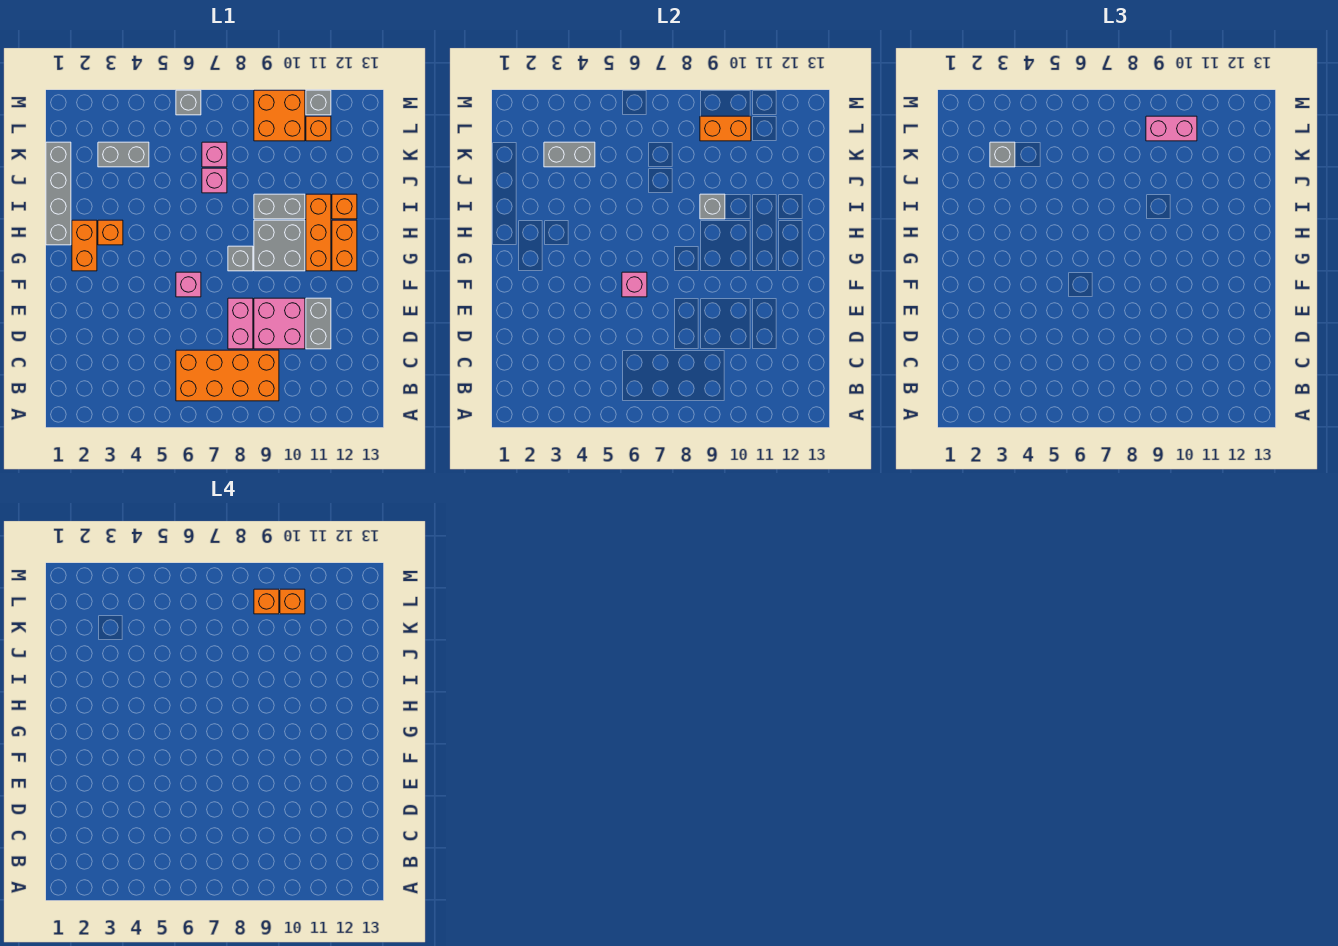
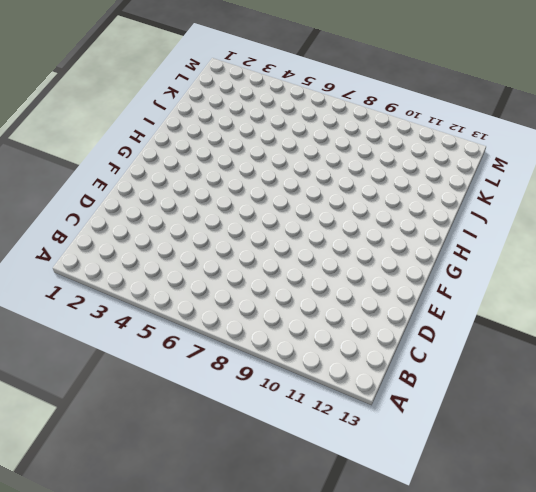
none -> orange brick B6:C9 level 1
none -> pink brick D8:E8 level 1
none -> pink brick D9:E10 level 1

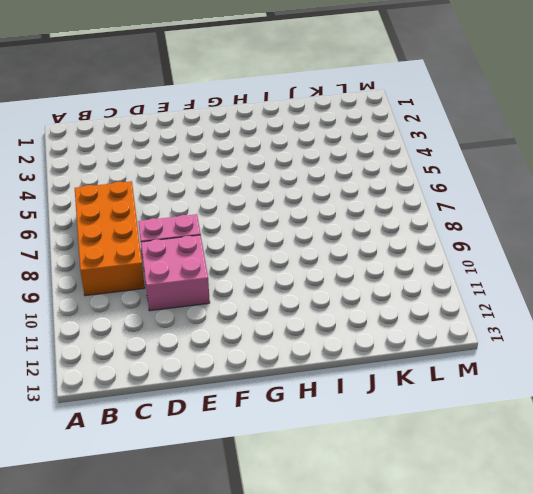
none -> grey brick D11:E11 level 1
none -> pink brick F6 level 1
none -> orange brick G2:H2 level 1

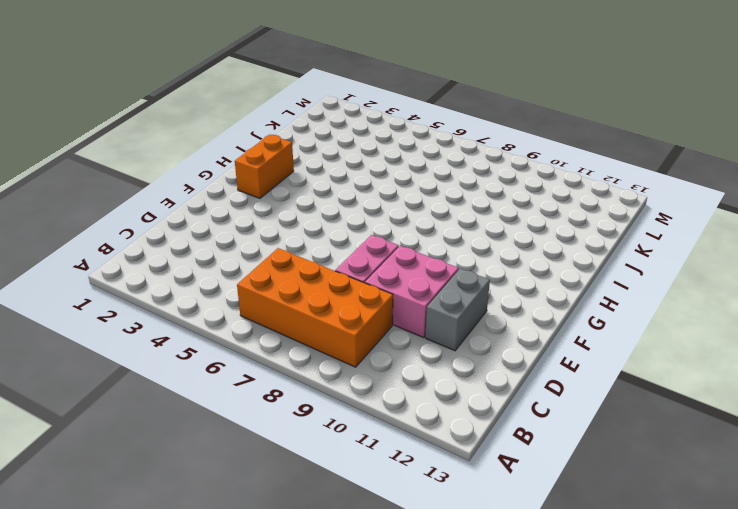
none -> pink brick F6 level 1
none -> grey brick G8 level 1
none -> grey brick G9:H10 level 1

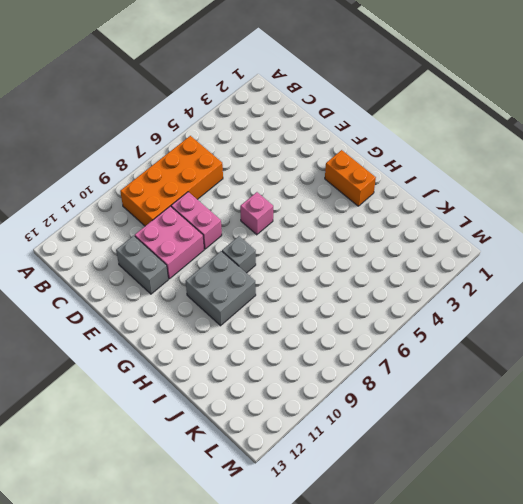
none -> orange brick G11:I11 level 1
none -> orange brick G12:H12 level 1
none -> grey brick H1:K1 level 1

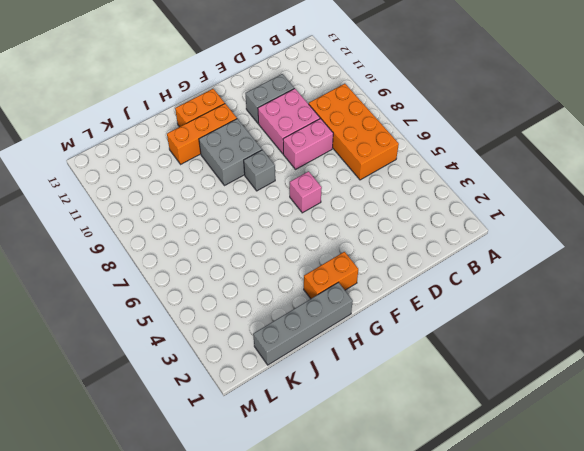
none -> orange brick H3 level 1
none -> grey brick I9:I10 level 1
none -> orange brick I12 level 1

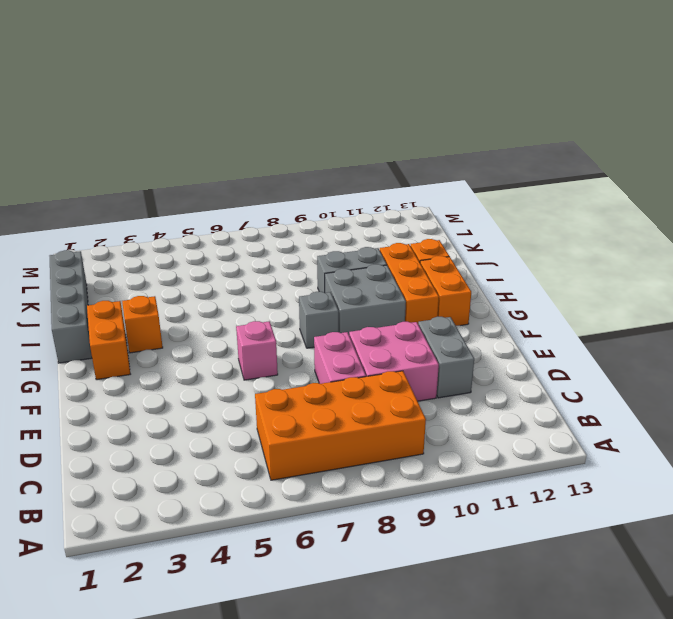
none -> pink brick J7 level 1
none -> grey brick K3:K4 level 1
none -> pink brick K7 level 1

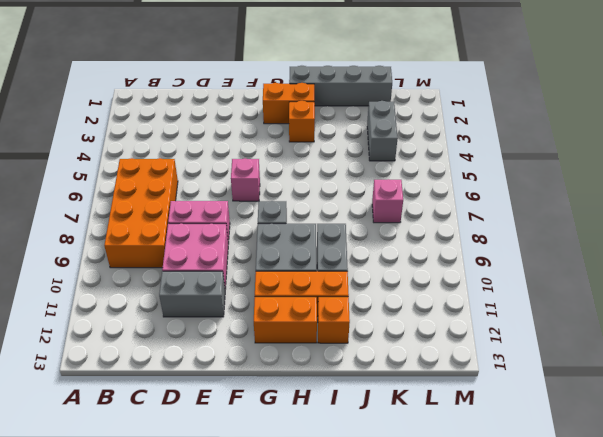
none -> pink brick J7 level 1
none -> orange brick L9:M10 level 1
none -> orange brick L11 level 1

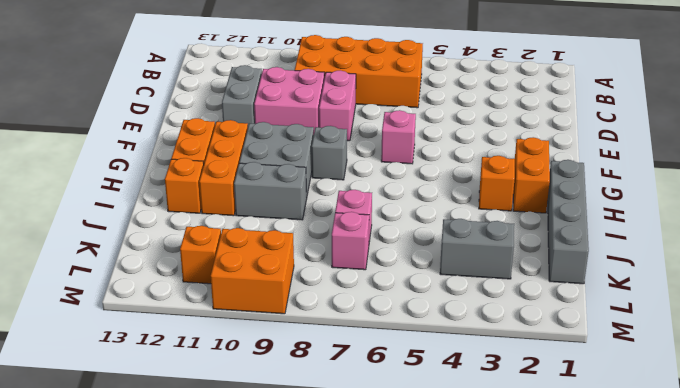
none -> grey brick M6 level 1
none -> grey brick M11 level 1
none -> pink brick F6 level 2

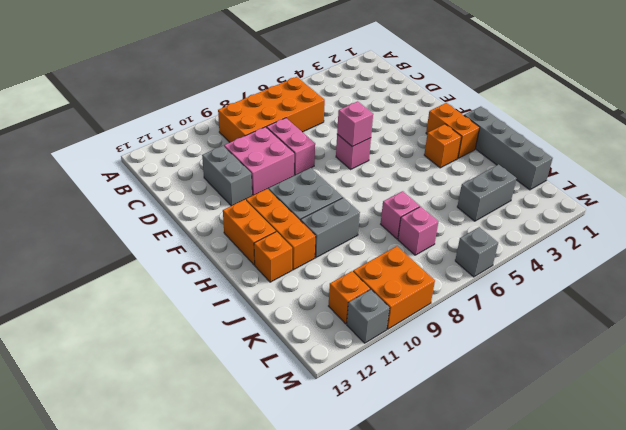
none -> grey brick G8 level 1
none -> grey brick I9 level 2
none -> grey brick K3:K4 level 2

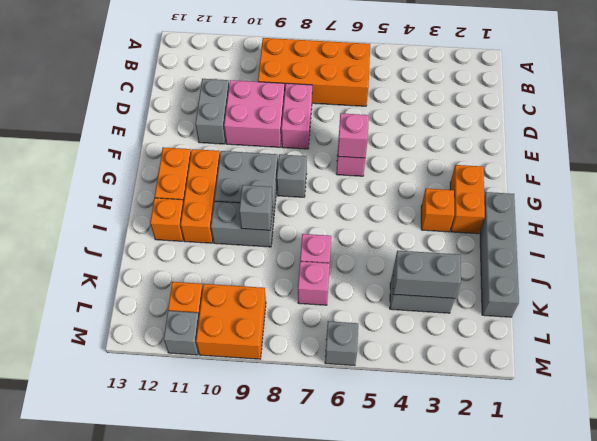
none -> orange brick L9:L10 level 2
none -> grey brick K3 level 3
none -> pink brick L9:L10 level 3

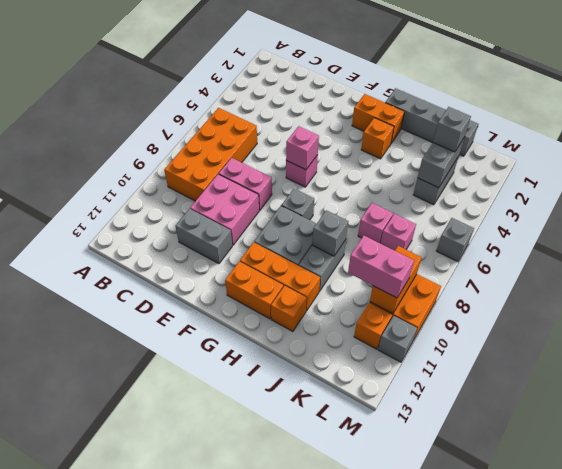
pink brick K10:L10 level 3 -> pink brick L9:L10 level 3
none -> orange brick L9 level 4
none -> orange brick L10 level 4

